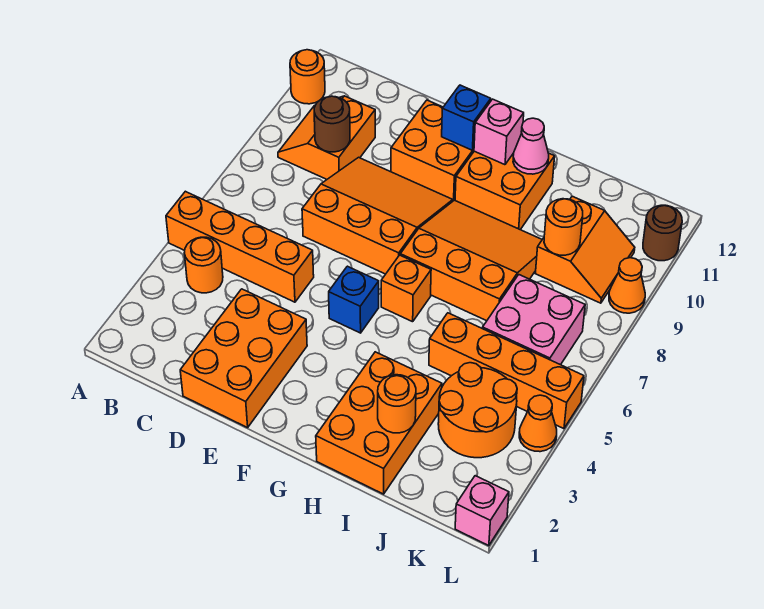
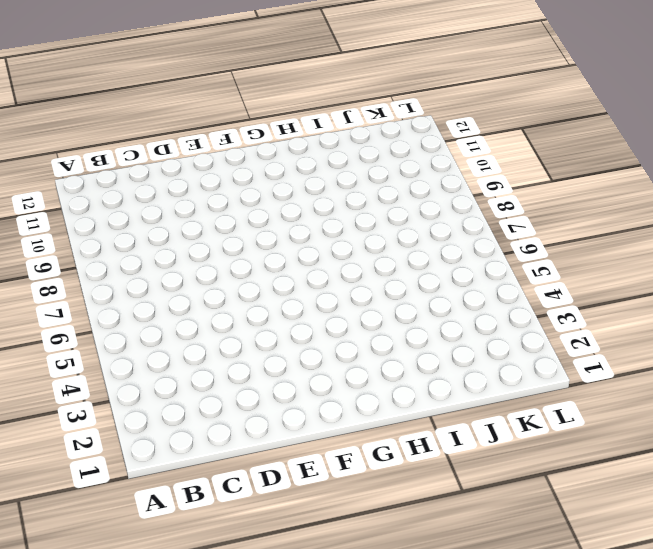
none -> orange brick A5:D5 level 1
none -> orange round brick A11 level 1
none -> orange round brick B4 level 1

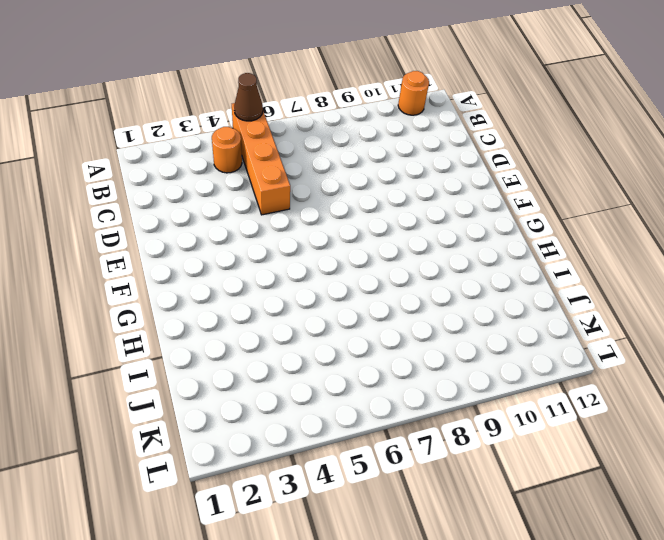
brown cone A5 level 2 -> none
none -> orange slope B9:C10 level 1 top C
none -> orange brick D1:E3 level 1
none -> orange slope D7:F9 level 1 top 7

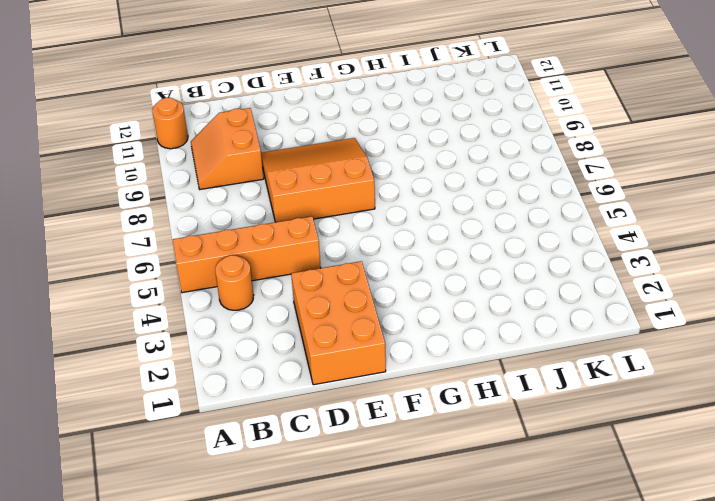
none -> orange brick E10:F11 level 1
none -> blue brick F5 level 1
none -> orange brick G6 level 1

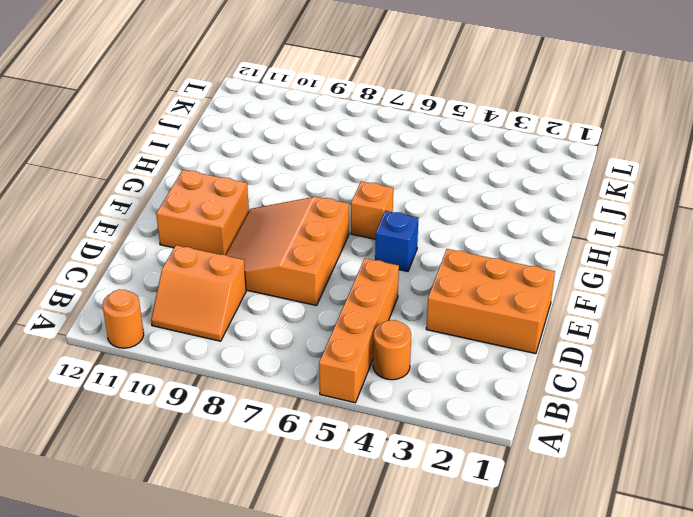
none -> orange slope G7:I9 level 1 top 7
none -> orange brick G10:H11 level 1
none -> orange brick H1:I3 level 1

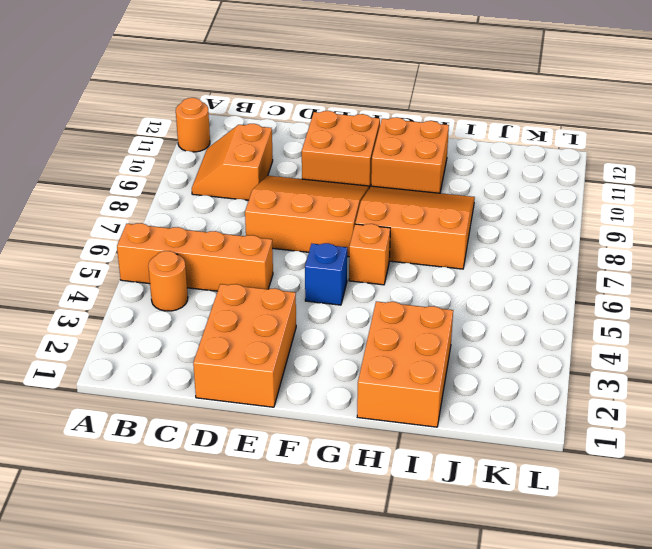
none -> orange brick I5:L5 level 1
none -> orange round brick J3:K4 level 1
none -> pink brick J6:K7 level 1

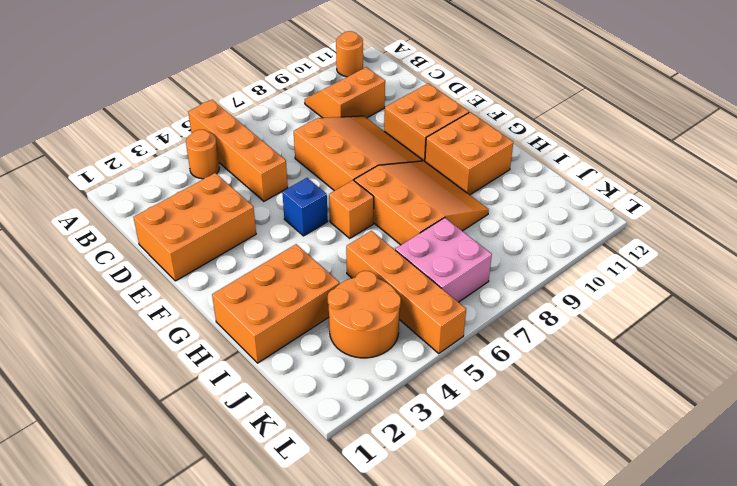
none -> orange slope J9:K10 level 1 top J
none -> pink brick L1 level 1
none -> orange cone L4 level 1

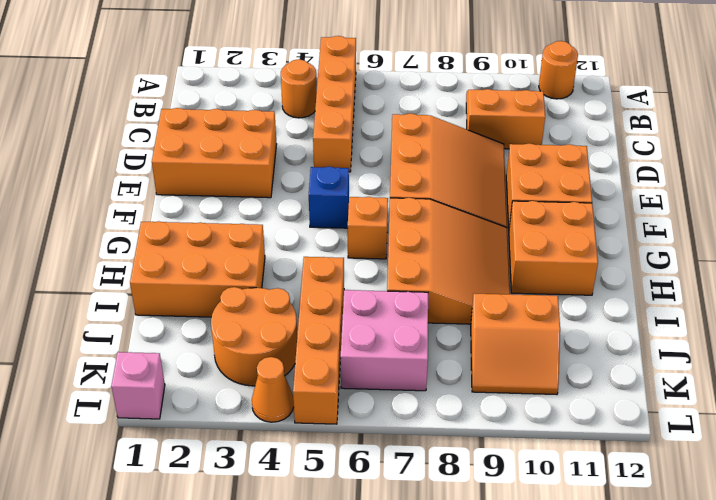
none -> orange cone L9 level 1
none -> brown round brick L11 level 1
none -> brown round brick C9 level 2

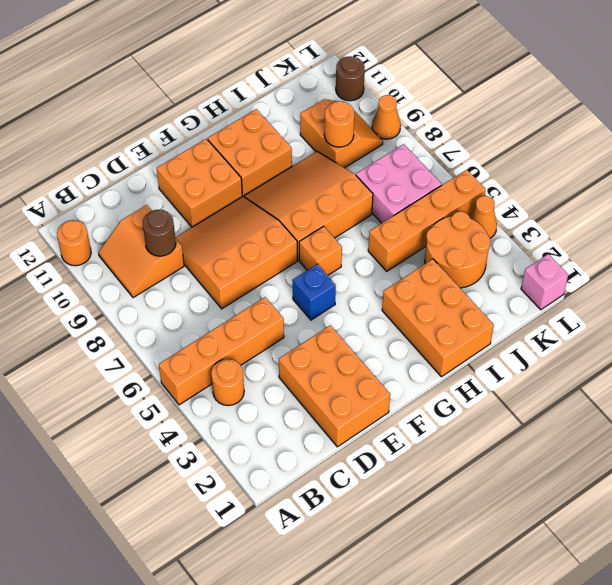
none -> blue brick F11 level 2
none -> pink brick G11 level 2
none -> pink cone H11 level 2

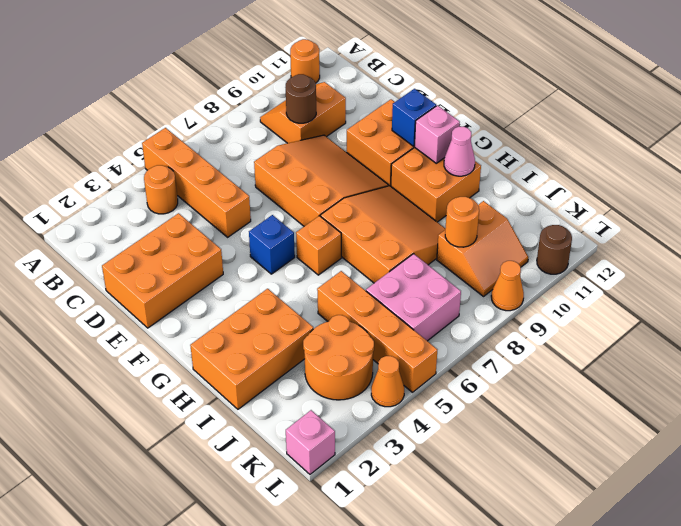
none -> orange round brick I2 level 2

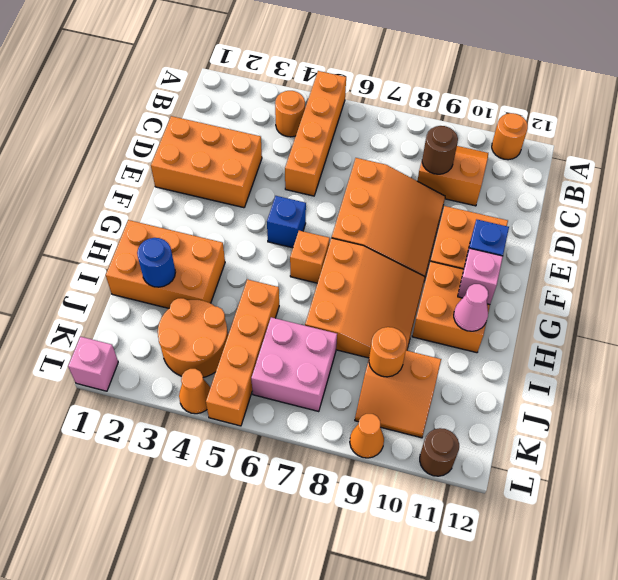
blue round brick I2 level 2 -> orange round brick I2 level 2

